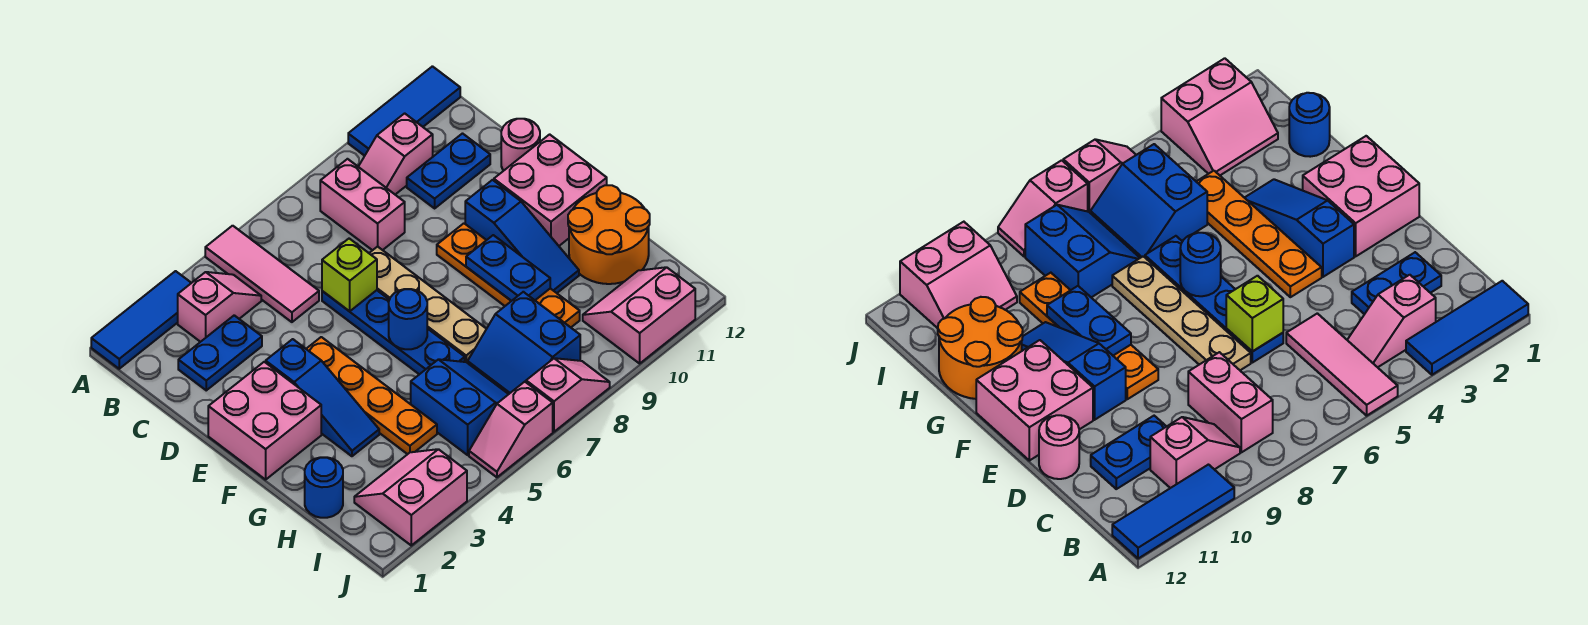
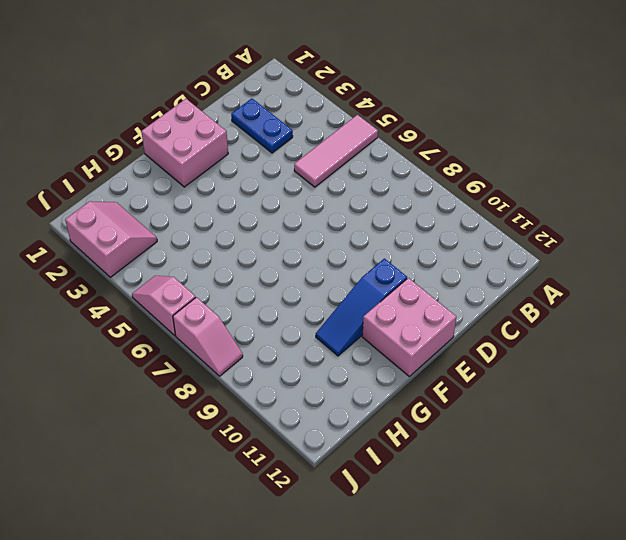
none -> blue tile A1:A3 level 1
none -> blue tile A10:A12 level 1
none -> pink slope B3:B4 level 1 top 3

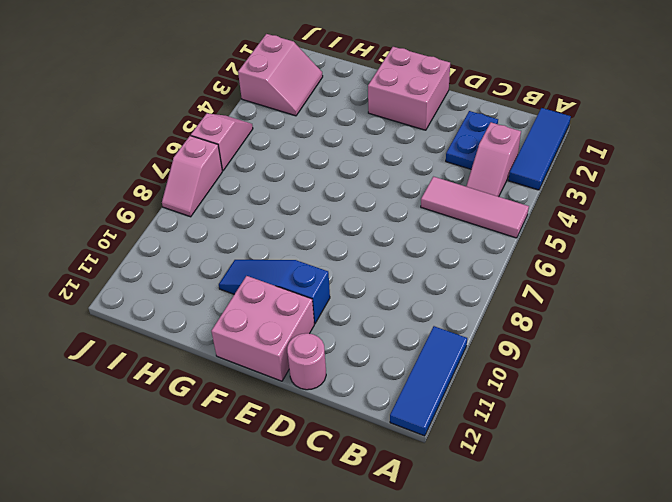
none -> pink brick B8:C8 level 1
none -> pink slope B9:B10 level 1 top 10
none -> blue plate C10:C11 level 1

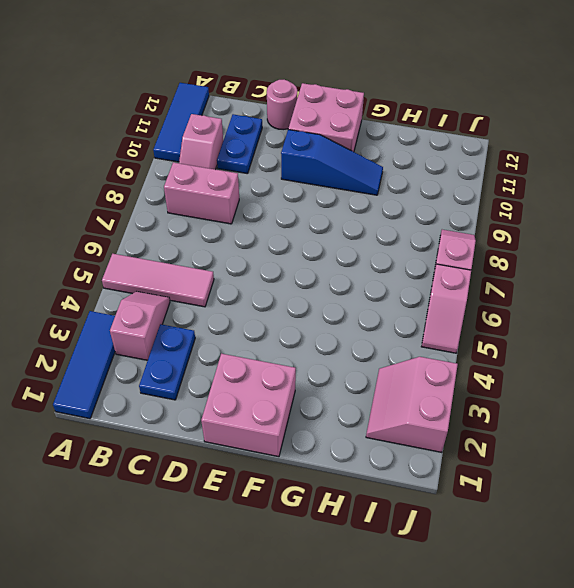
none -> blue plate D6:G6 level 1
none -> tan plate D7:G7 level 1
none -> blue slope E3:G3 level 1 top E

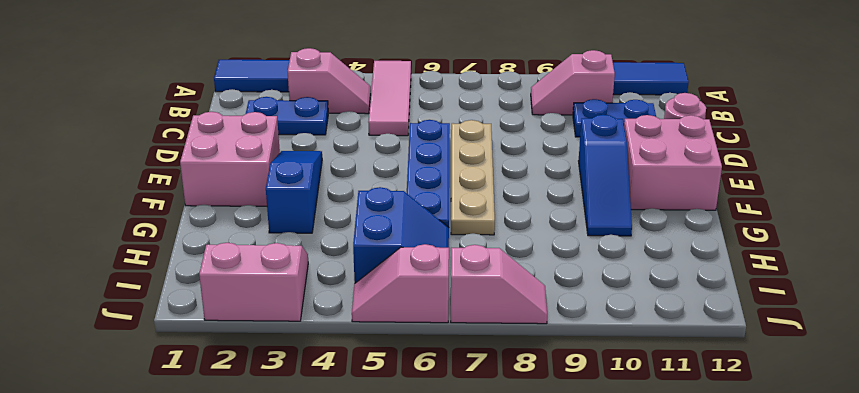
blue slope E3:G3 level 1 top G -> blue slope E3:G3 level 1 top E
none -> pink brick B8:C8 level 1
none -> orange plate E4:H4 level 1
none -> orange plate E9:H9 level 1

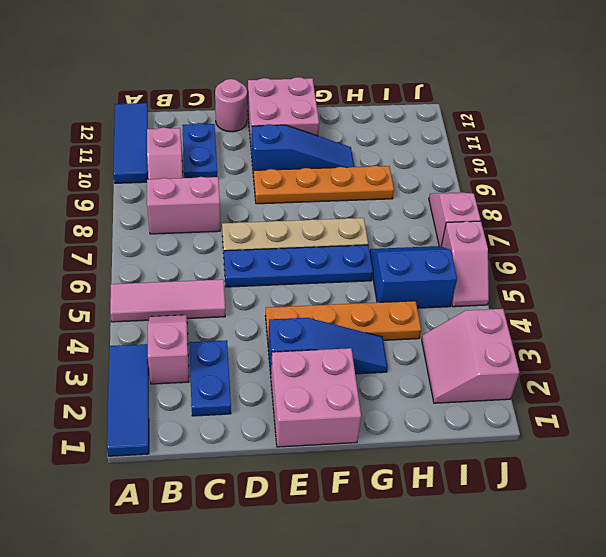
none -> orange round brick G11:H12 level 1
none -> blue round brick H1 level 1
none -> blue slope H7:I8 level 1 top 8

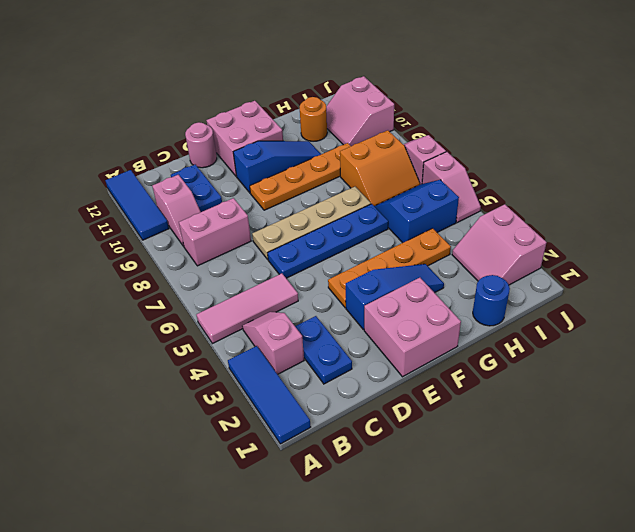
orange slope H7:I8 level 1 top 8 -> blue slope H7:I8 level 1 top 8
orange round brick H11 level 1 -> orange round brick G11:H12 level 1
none -> lime brick D6 level 2
none -> blue round brick F6 level 2
none -> blue plate F9:G9 level 2

